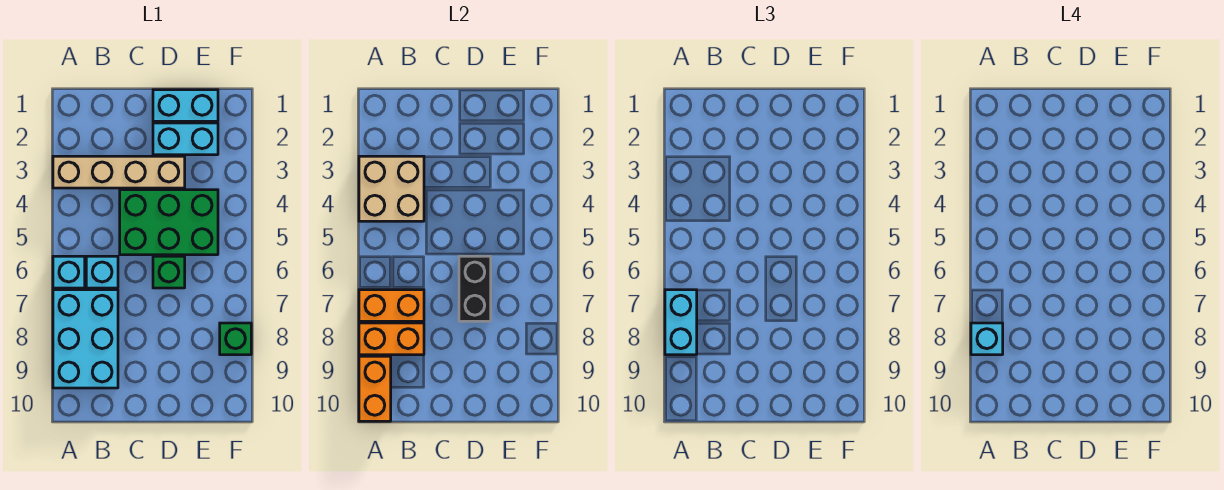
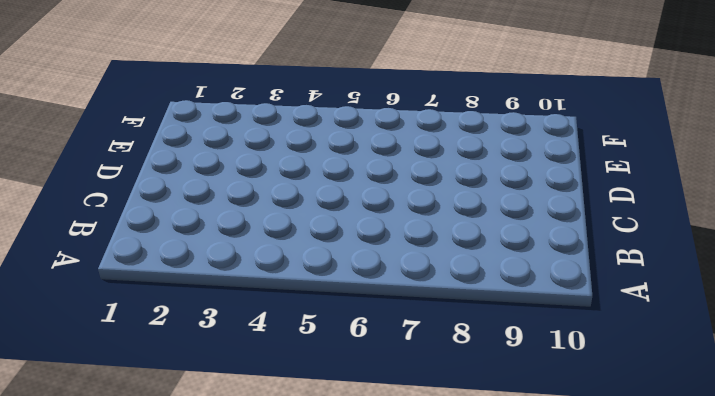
none -> tan brick A3:D3 level 1
none -> cyan brick A6 level 1
none -> cyan brick A7:B9 level 1

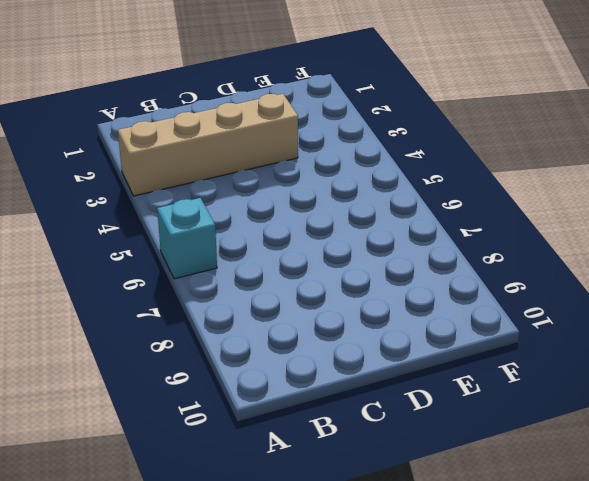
none -> cyan brick A7:B9 level 1
none -> cyan brick B6 level 1
none -> green brick C4:E5 level 1

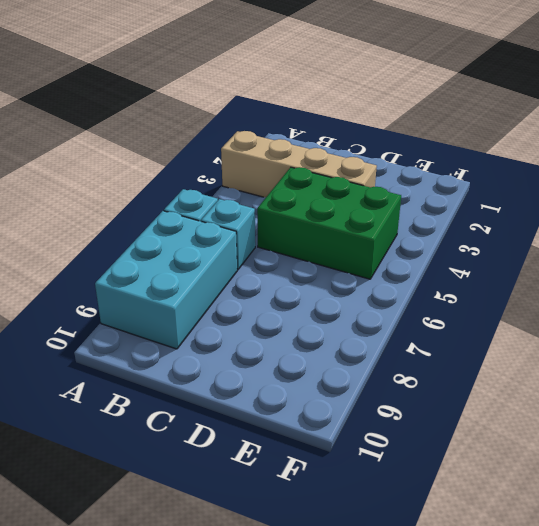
none -> cyan brick D1:E1 level 1
none -> cyan brick D2:E2 level 1
none -> green brick D6 level 1

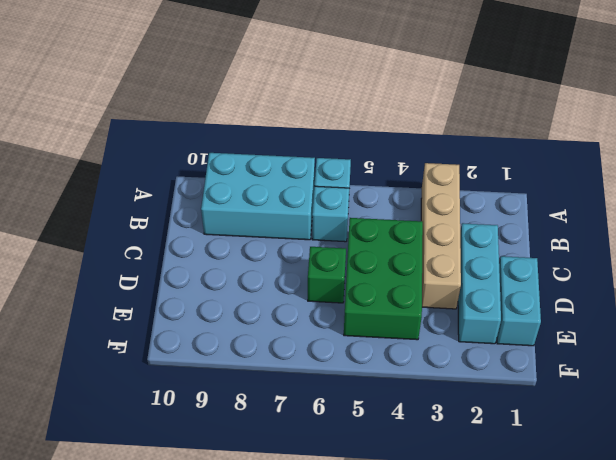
cyan brick C2:E2 level 1 -> cyan brick D2:E2 level 1
none -> green brick F8 level 1
none -> tan brick A3:B4 level 2
none -> orange brick A7:B7 level 2

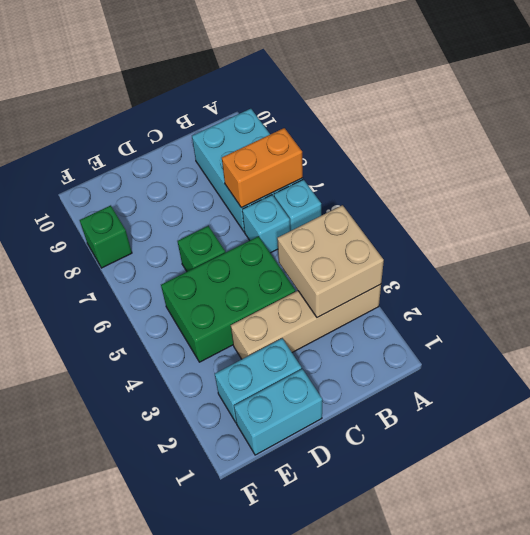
none -> orange brick A8:B8 level 2
none -> orange brick A9:A10 level 2
none -> black brick D6:D7 level 2

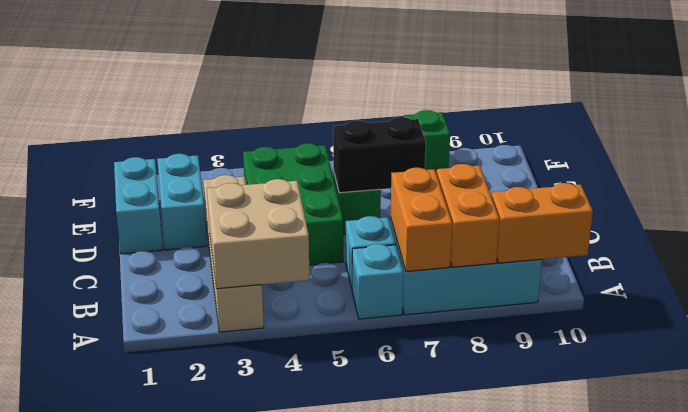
none -> cyan brick A7:A8 level 3
none -> cyan brick A8 level 4

